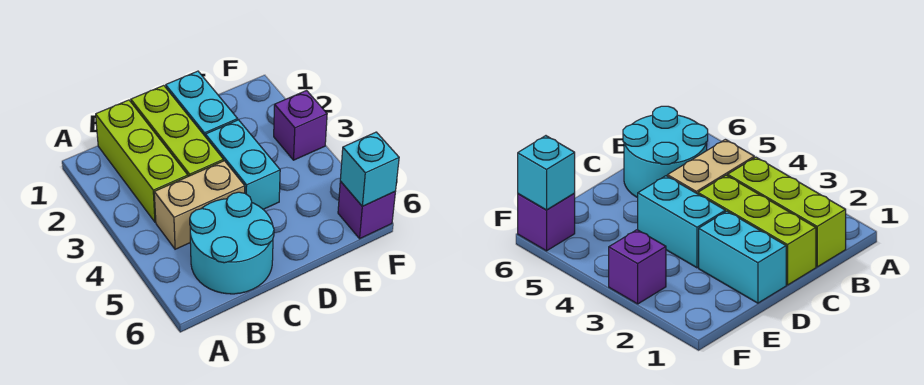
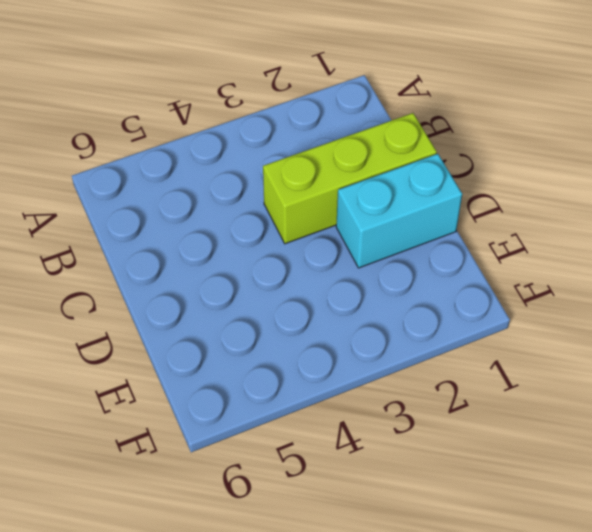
none -> lime brick B1:B3 level 1
none -> tan brick B4:C4 level 1

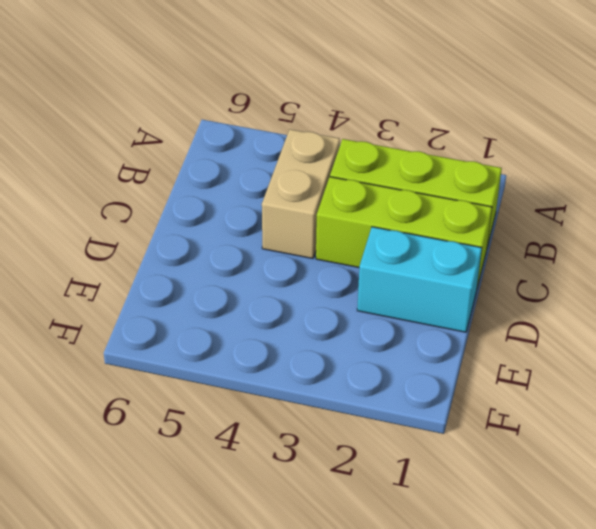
none -> cyan round brick B5:C6 level 1
none -> cyan brick D3:D4 level 1

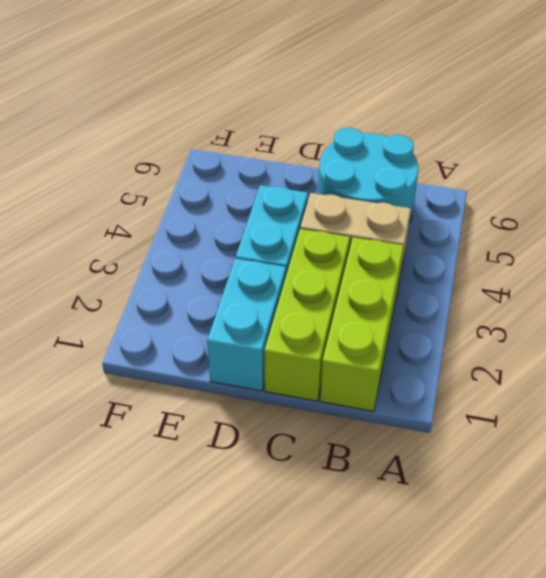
none -> purple brick F3 level 1
none -> purple brick F6 level 1

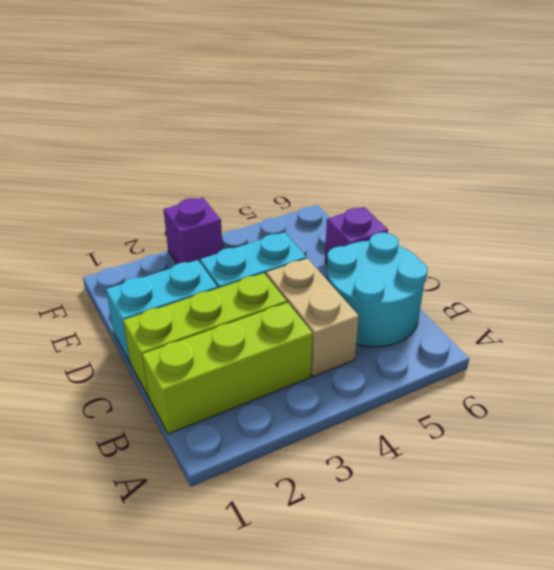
purple brick D6 level 1 -> purple brick F6 level 1
none -> cyan brick F6 level 2

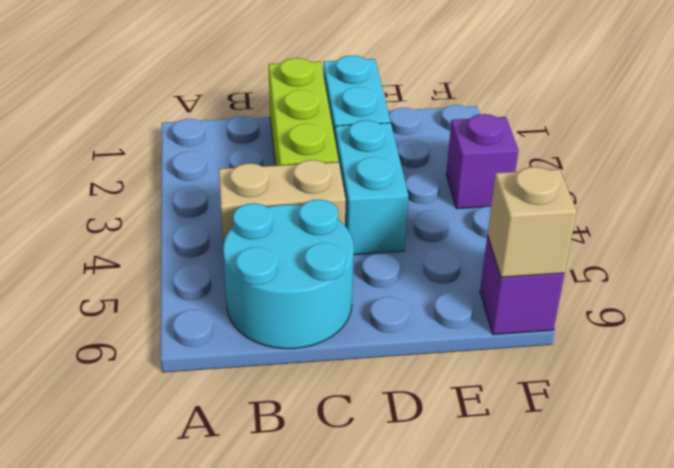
tan brick F6 level 2 -> cyan brick F6 level 2
none -> lime brick B1:B3 level 1

